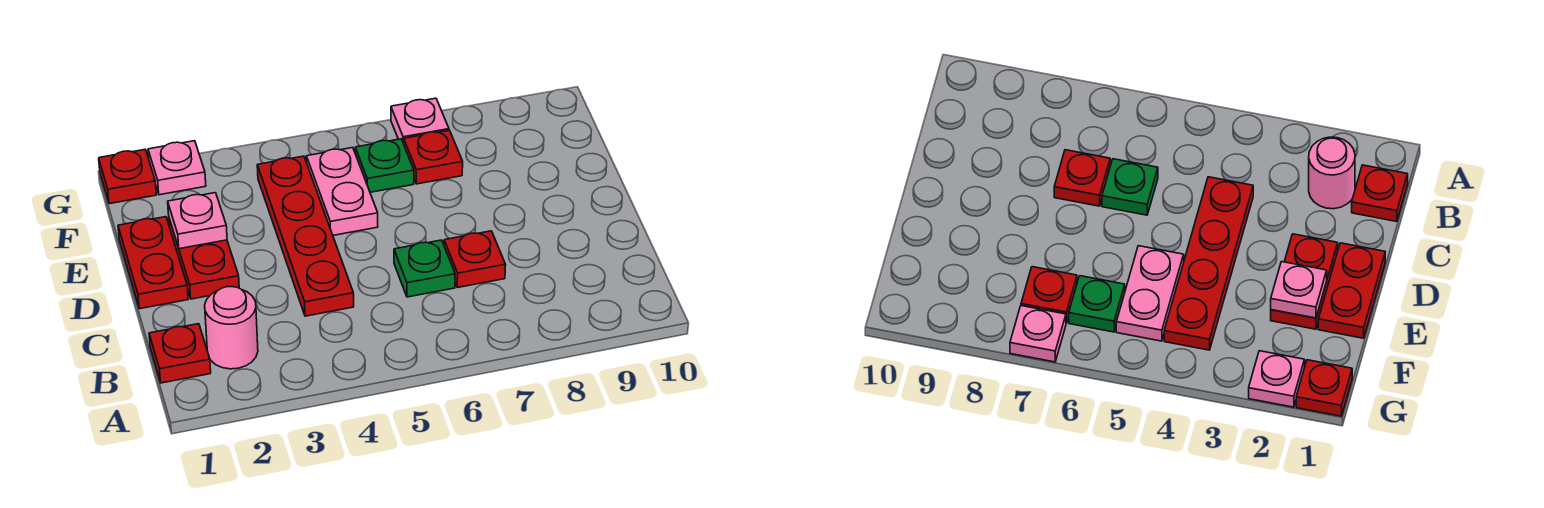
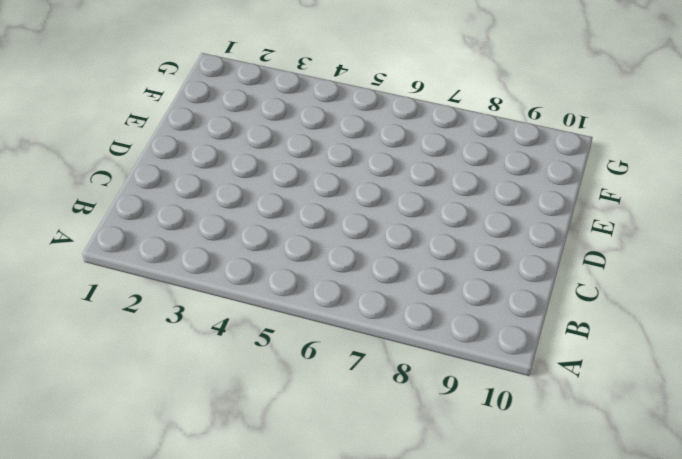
none -> red plate B1 level 1
none -> pink round brick B2 level 1
none -> red plate C4:F4 level 1

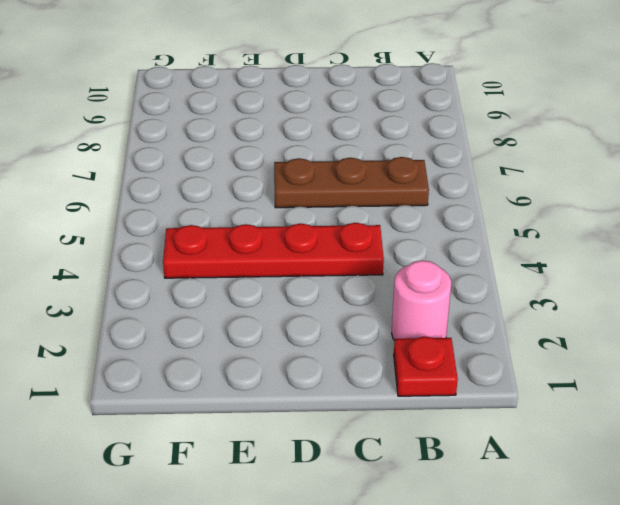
brown plate B6:D6 level 1 -> green plate C6 level 1
none -> red plate C7 level 1
none -> red plate D1:E1 level 1
none -> red plate D2:E2 level 1

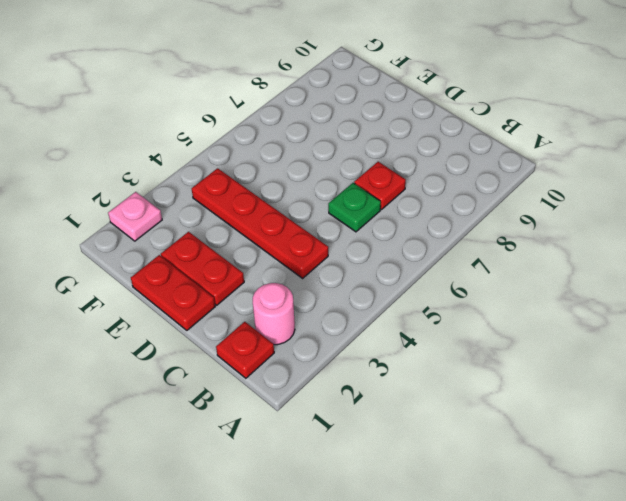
none -> pink plate E5:F5 level 1
none -> green plate F6 level 1
none -> red plate F7 level 1

